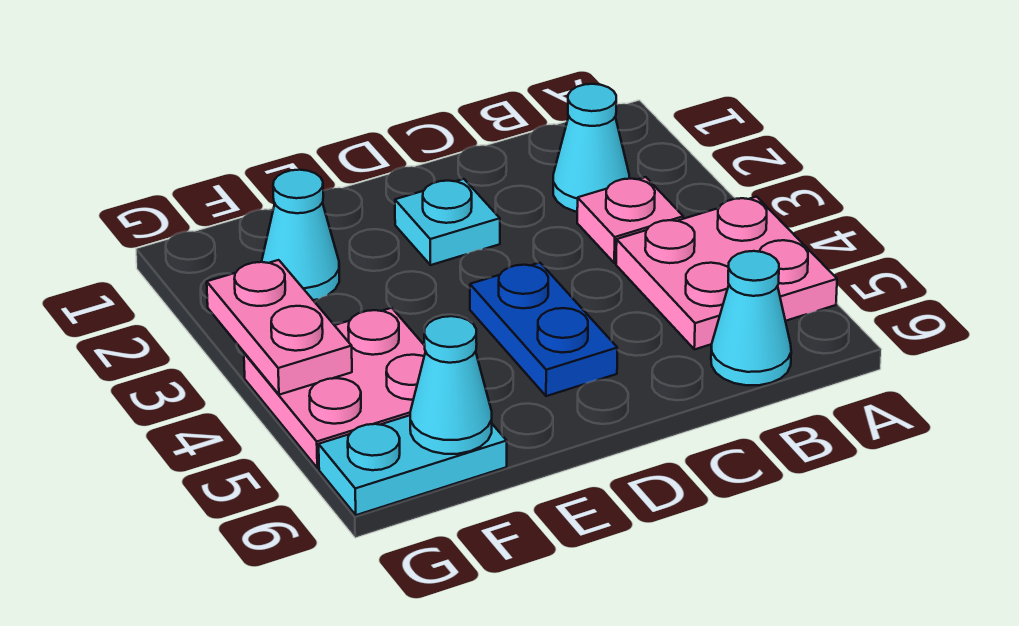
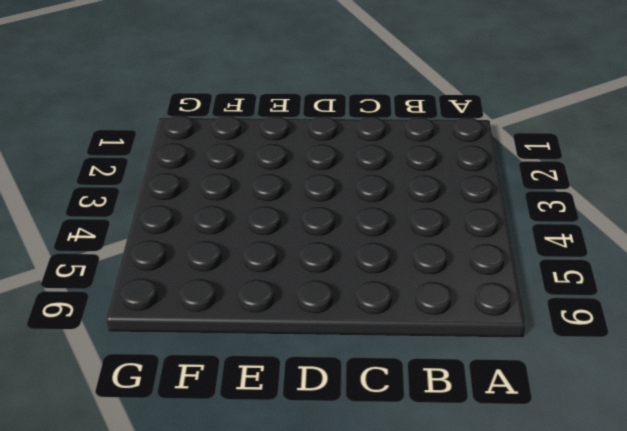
none -> pink plate A4:B5 level 1
none -> cyan cone B2 level 1

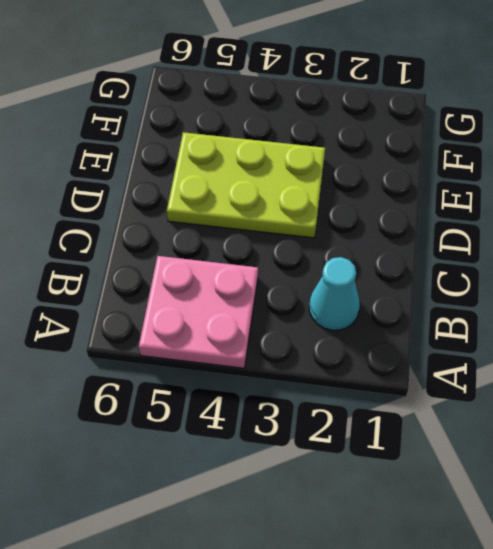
lime plate D3:E5 level 1 -> blue plate D4:D5 level 1
none -> pink plate B3 level 1
none -> cyan cone B6 level 1

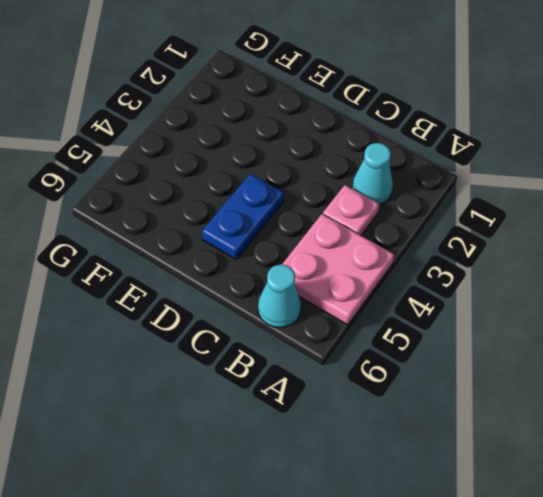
none -> cyan plate D2 level 1
none -> cyan cone F2 level 1

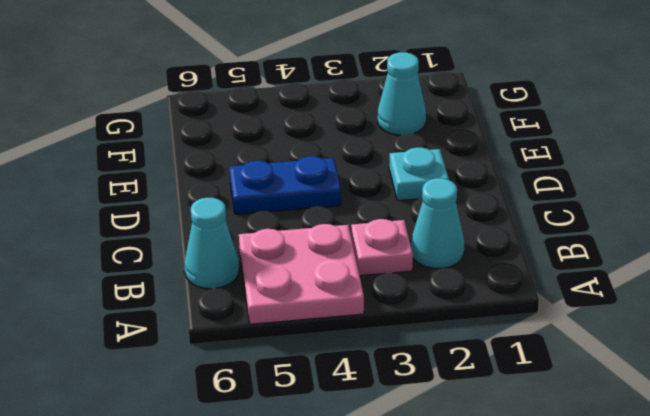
none -> pink plate F4:G5 level 1
none -> cyan plate F6:G6 level 1

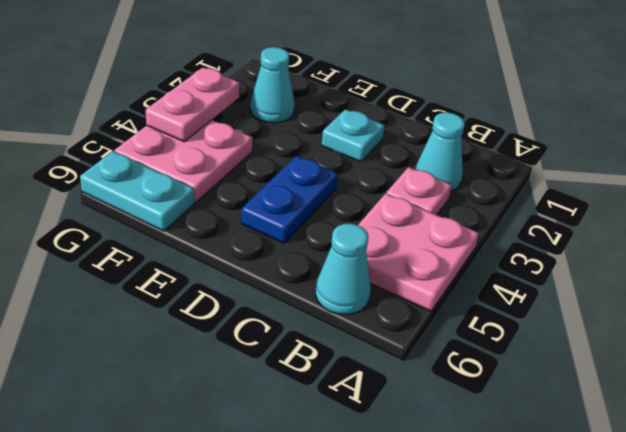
none -> cyan cone F6 level 2

